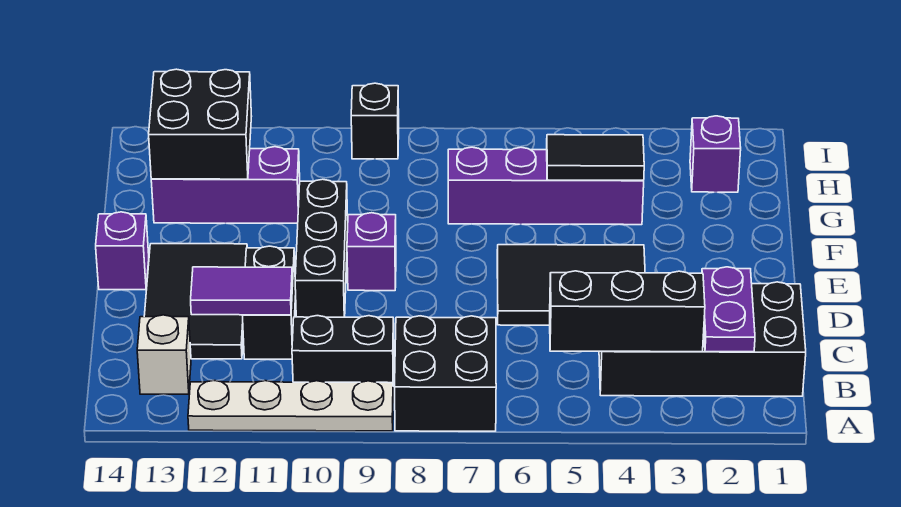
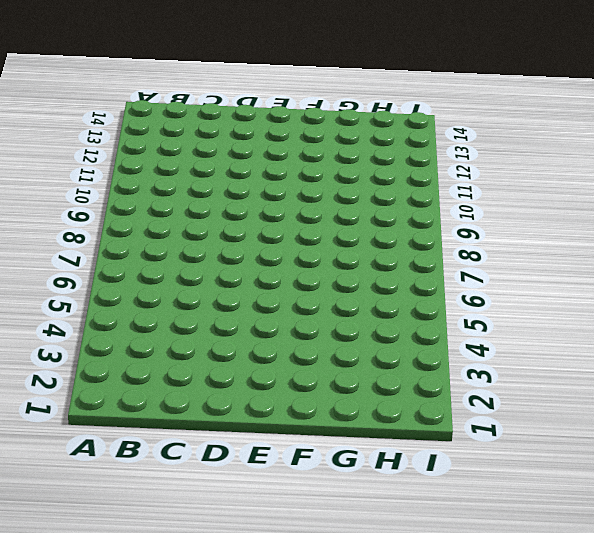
none -> black brick A7:B8 level 1
none -> white plate A9:A12 level 1
none -> black brick B1:C4 level 1

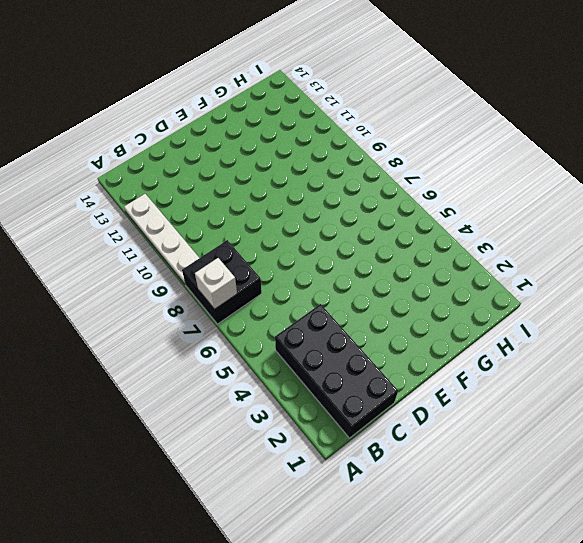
white brick A7 level 2 -> white brick B13 level 1
none -> black brick B9:B10 level 1
none -> black brick C11:D11 level 1
none -> black tile C12:E13 level 1

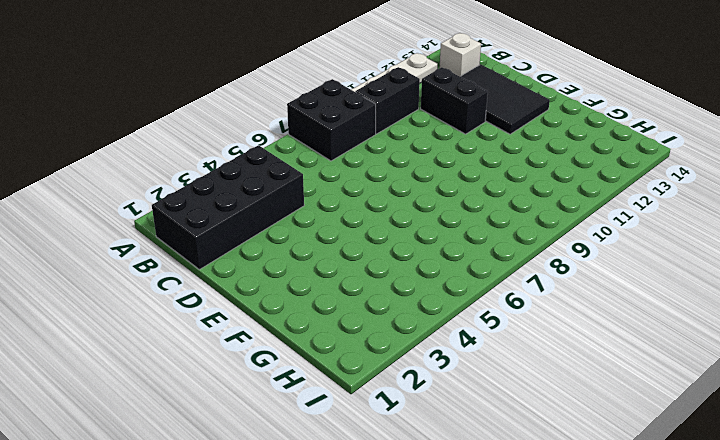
none -> black tile D4:E6 level 1
none -> black brick D10:F10 level 1
none -> purple brick E9 level 1

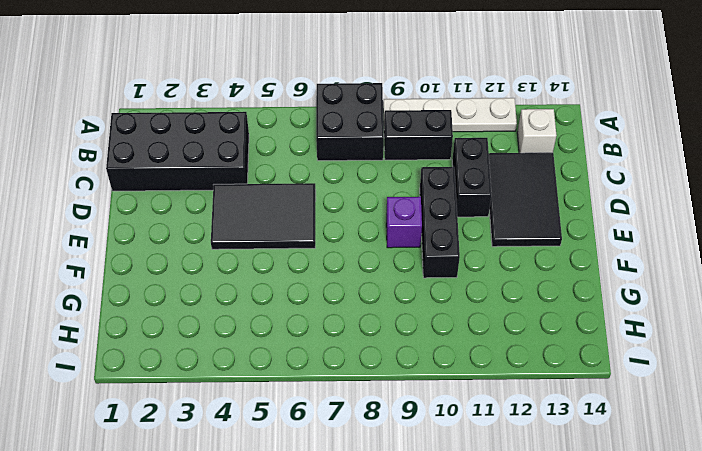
none -> purple brick E14 level 1
none -> purple brick G4:G7 level 1
none -> purple brick G11:G13 level 1

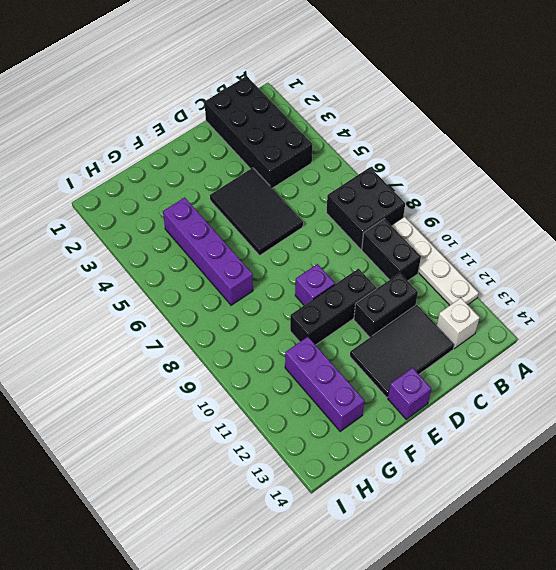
none -> purple brick H2 level 1
none -> black brick I9 level 1
none -> purple plate B2:C2 level 2

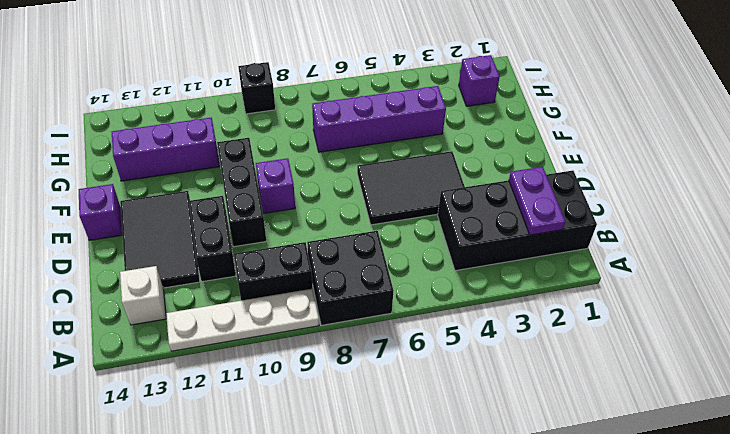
none -> black brick B3:B5 level 2
none -> purple tile C11:C12 level 2
none -> black tile G4:G5 level 2

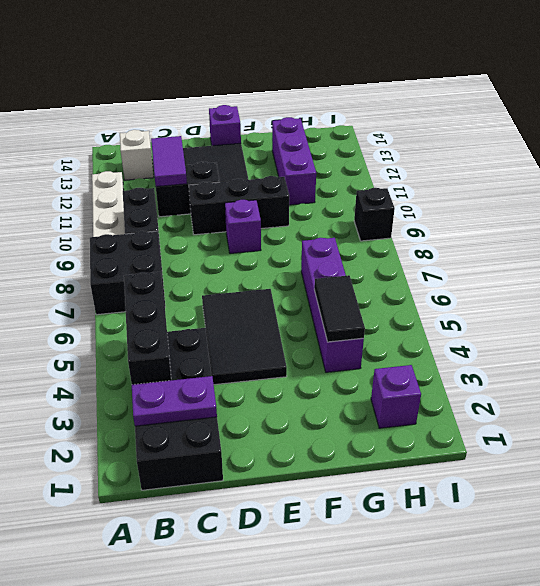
none -> black brick G12:H13 level 2

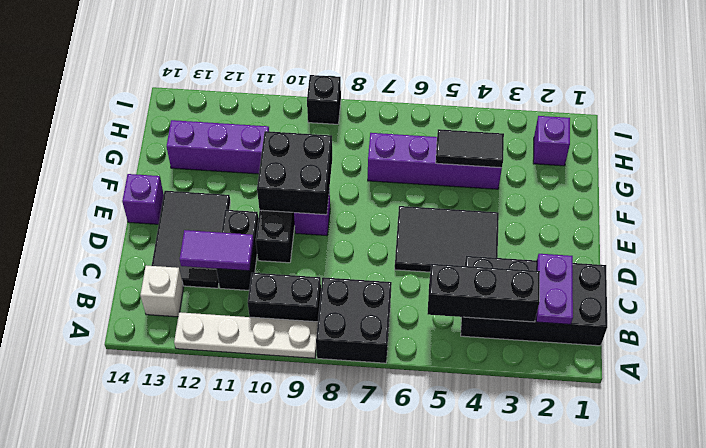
black brick E9:F10 level 2 -> black brick G12:H13 level 2

